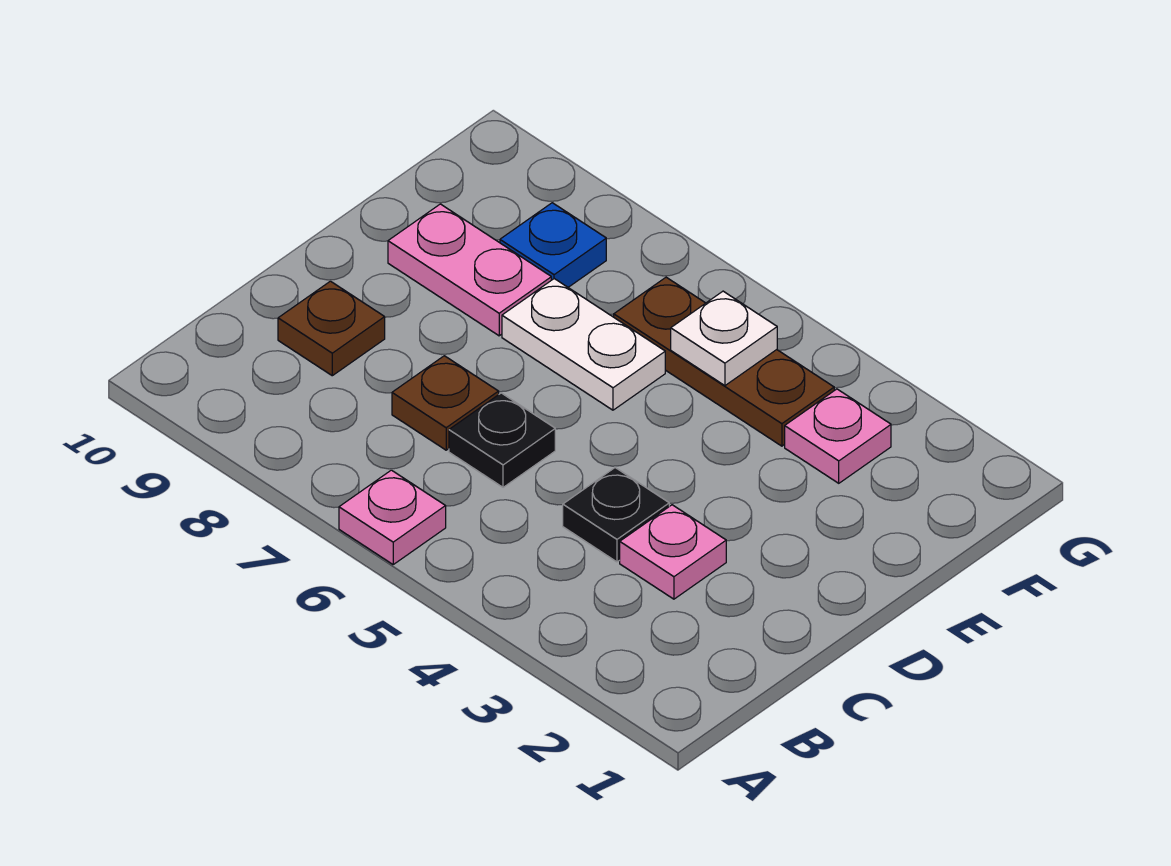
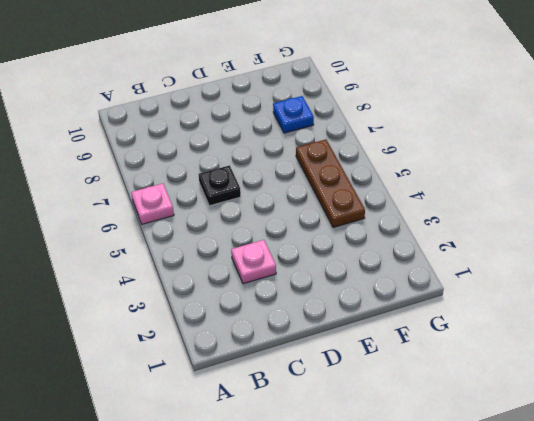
none -> black plate C4 level 1
none -> brown plate C7 level 1
none -> brown plate C9 level 1

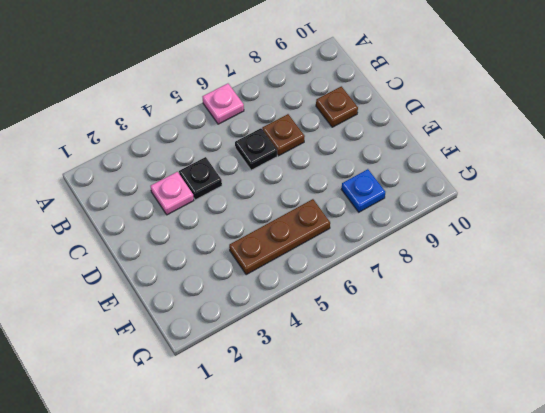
none -> white plate E6:E7 level 1
none -> pink plate E8:E9 level 1
none -> pink plate F3 level 1

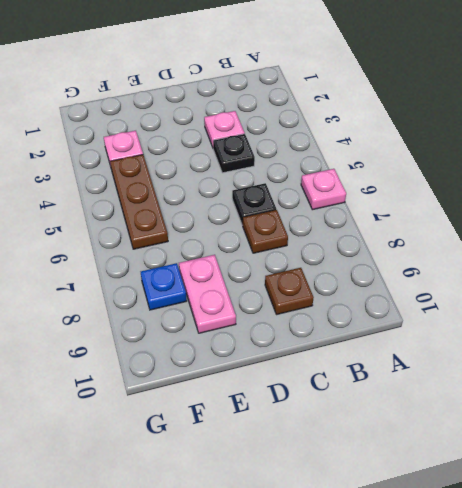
none -> white plate E6:E7 level 1
none -> white plate F5 level 2

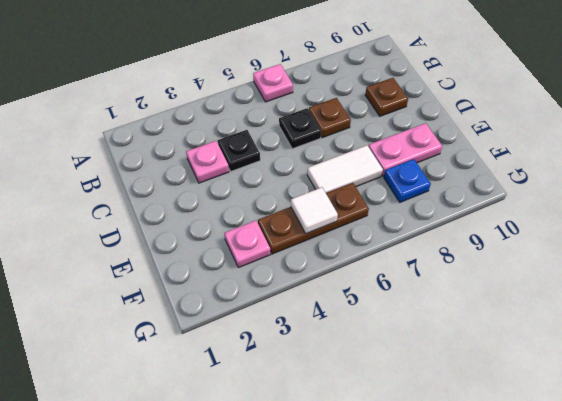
white tile E6:E7 level 1 -> white plate E6:E7 level 1
white tile F5 level 2 -> white plate F5 level 2

